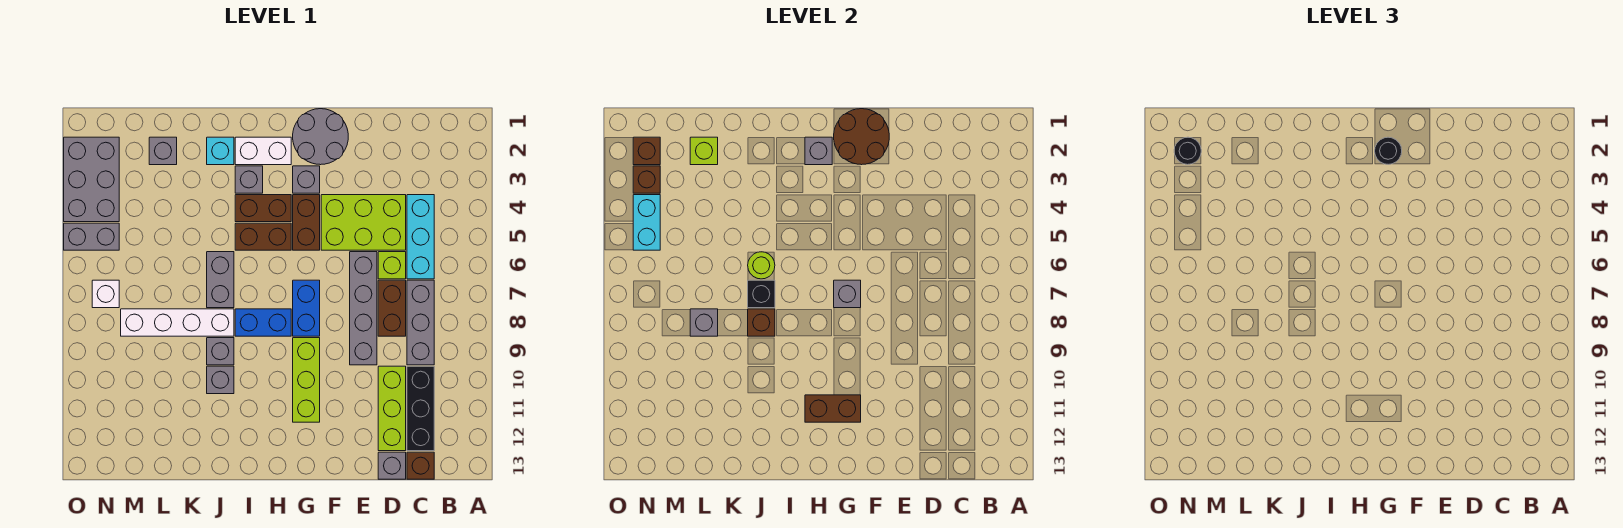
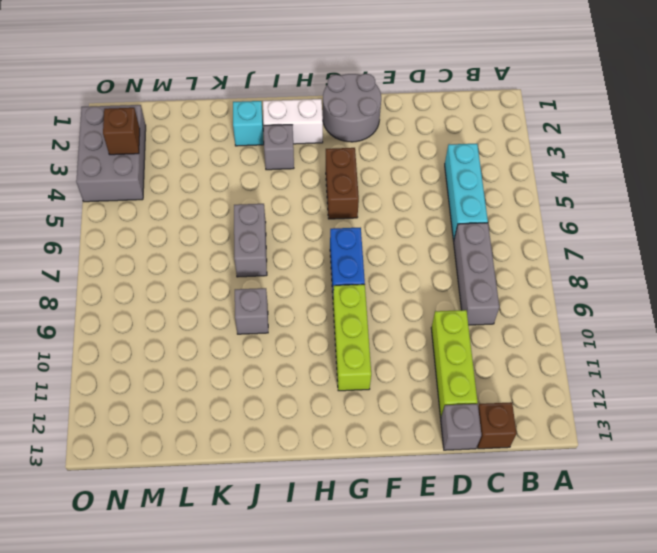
none -> black brick C10:C12 level 1
none -> lime brick D4:F5 level 1
none -> lime brick D6 level 1
none -> brown brick D7:D8 level 1

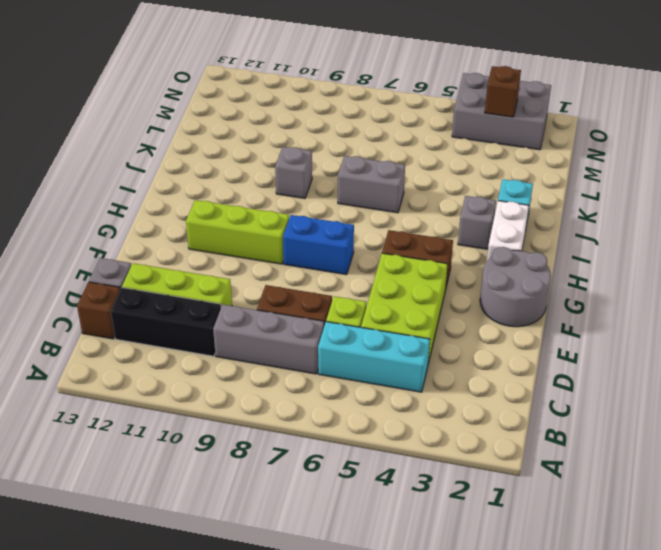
none -> grey brick E6:E9 level 1
none -> grey brick G3 level 1
none -> brown brick H4:I4 level 1
none -> brown brick H5:I5 level 1

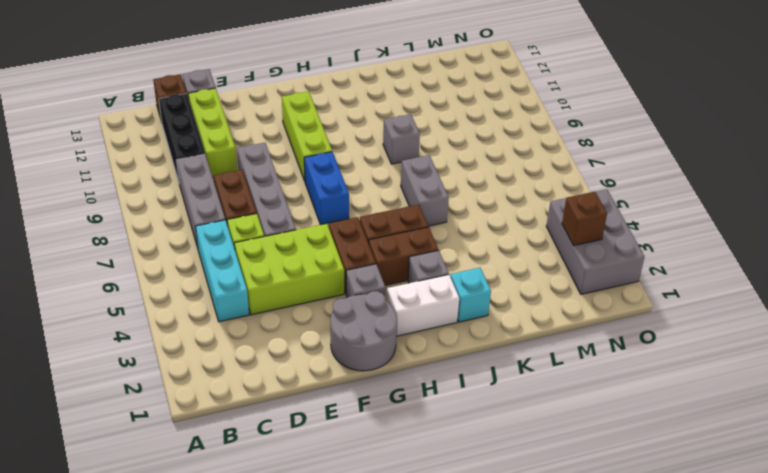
none -> blue brick H8:I8 level 1
none -> white brick J8:M8 level 1
none -> grey brick J10 level 1
none -> grey brick L2 level 1

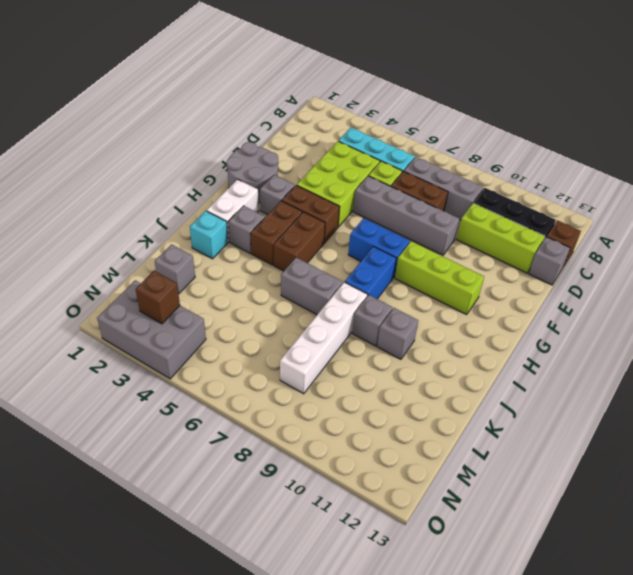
none -> grey brick N5:O5 level 1
none -> white brick N7 level 1
none -> brown round brick F1:G2 level 2
none -> grey brick G7 level 2

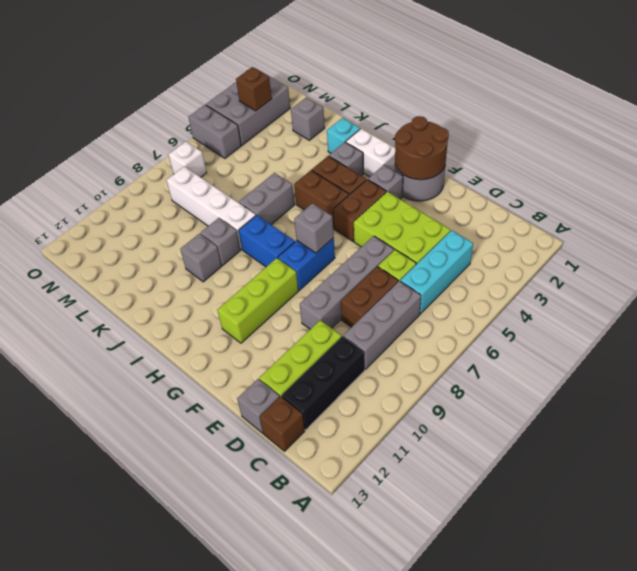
none -> brown brick G11:H11 level 2
none -> grey brick H2 level 2
none -> lime round brick J6 level 2
none -> black brick J7 level 2

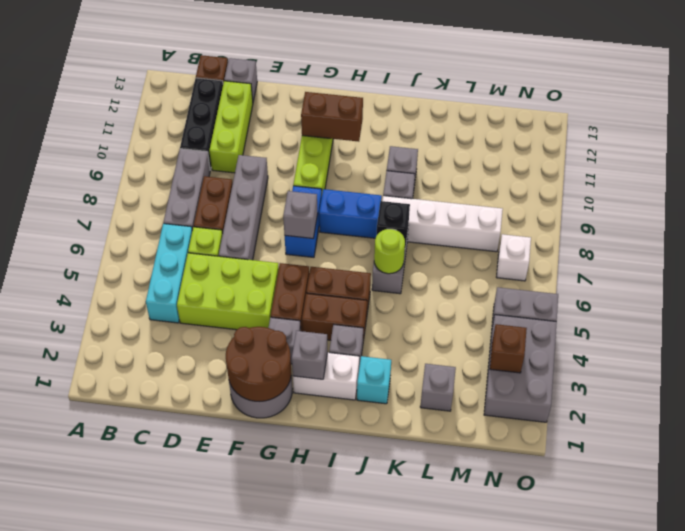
none -> brown brick J8 level 2
none -> lime brick L2 level 2
none -> grey brick L8 level 2
none -> brown brick N2 level 2

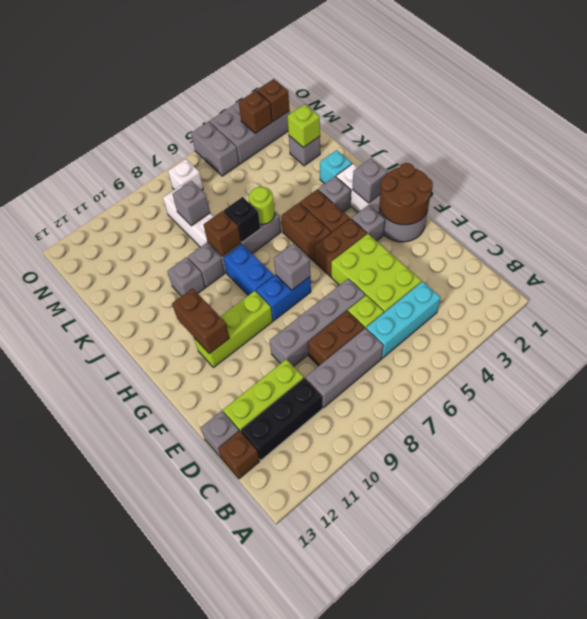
none -> cyan brick N4:N5 level 2
none -> black round brick G2 level 3
none -> black round brick N2 level 3

